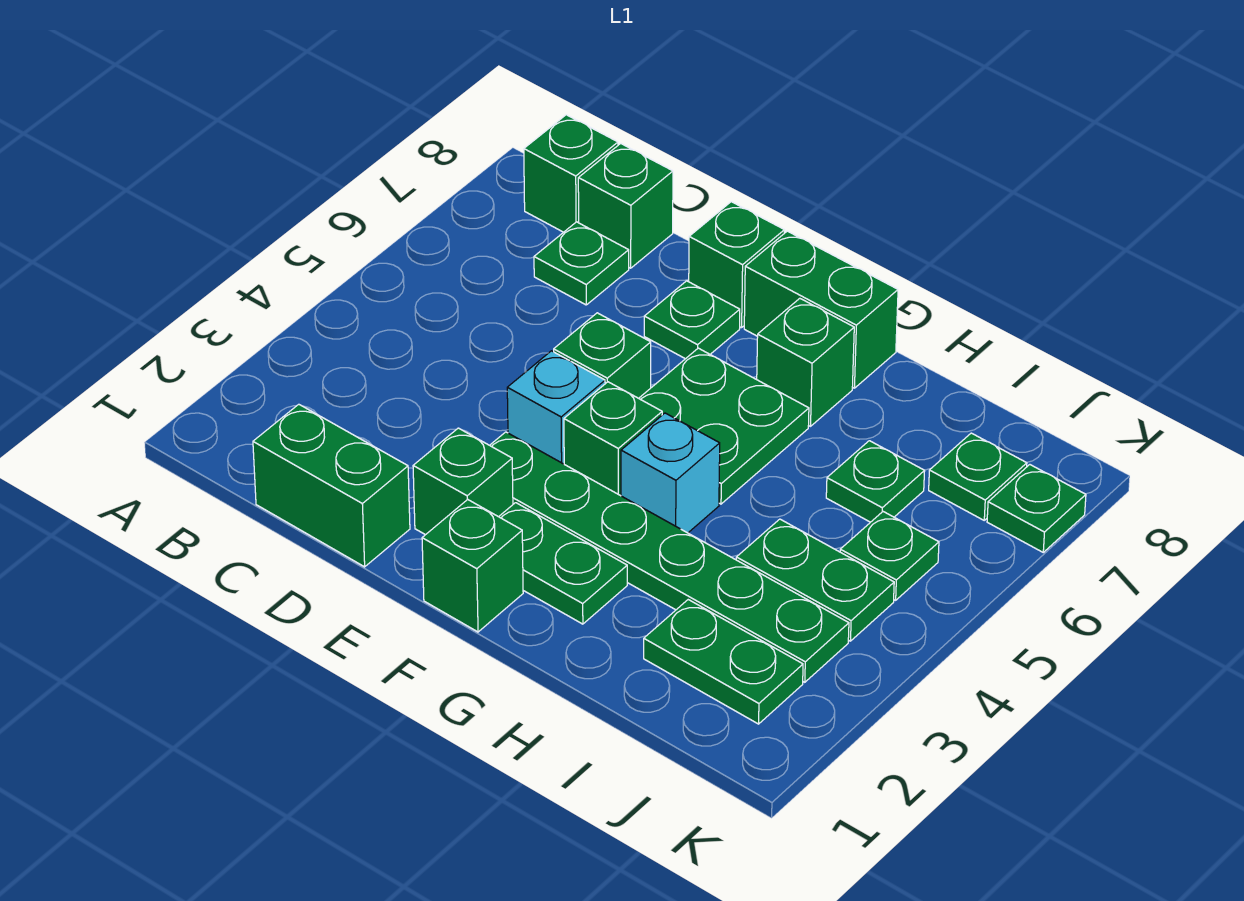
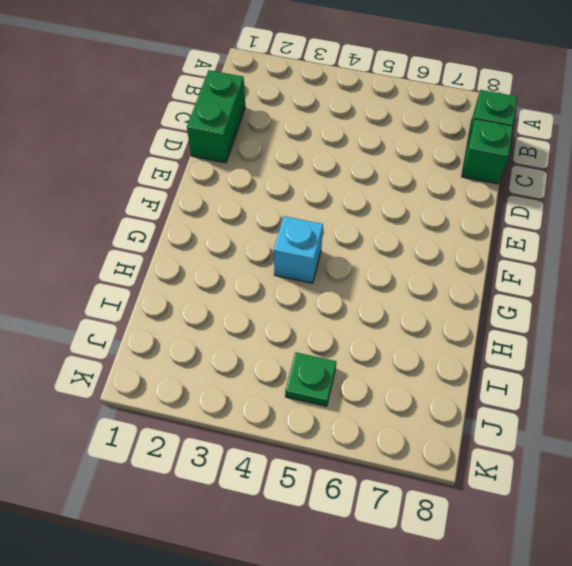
none -> green plate C7 level 1
none -> green brick E2 level 1
none -> green plate E3:J3 level 1

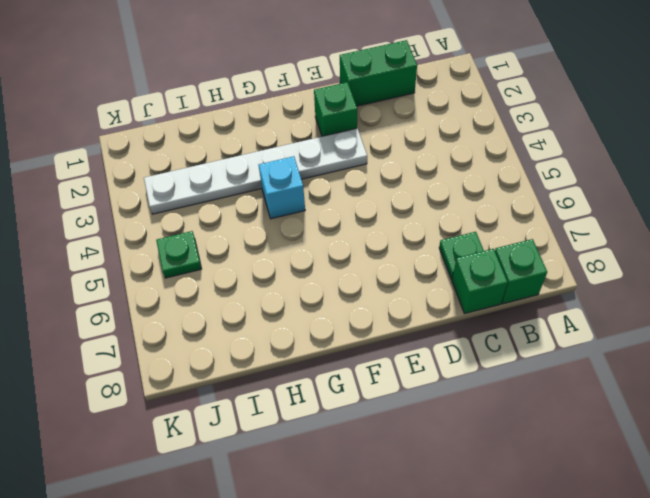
white plate E3:J3 level 1 -> green plate E3:J3 level 1
none -> cyan brick E4 level 1
none -> green brick E5 level 1
none -> green plate E7 level 1

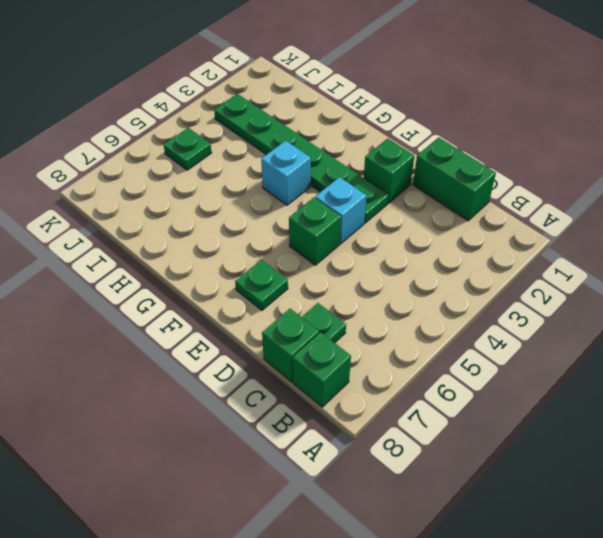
none -> green brick E8 level 1
none -> green brick F1 level 1
none -> green plate F2:G2 level 1

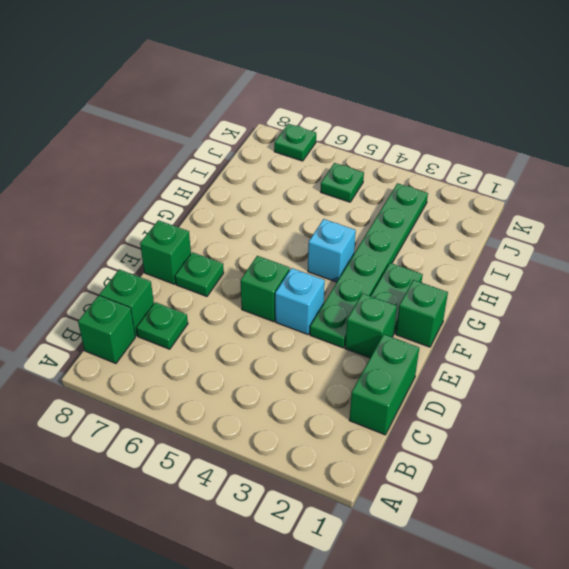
none -> green brick F4 level 1
none -> green plate F5:G6 level 1
none -> green brick F8:G8 level 1

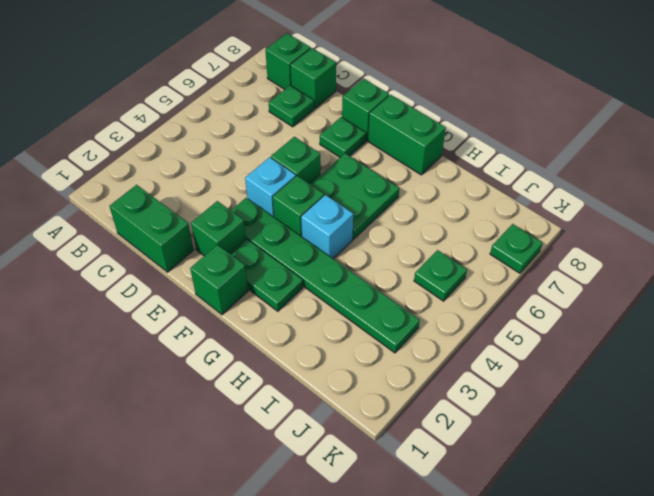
none -> green brick G7 level 1
none -> green plate I2:J2 level 1
none -> green plate I4:J4 level 1

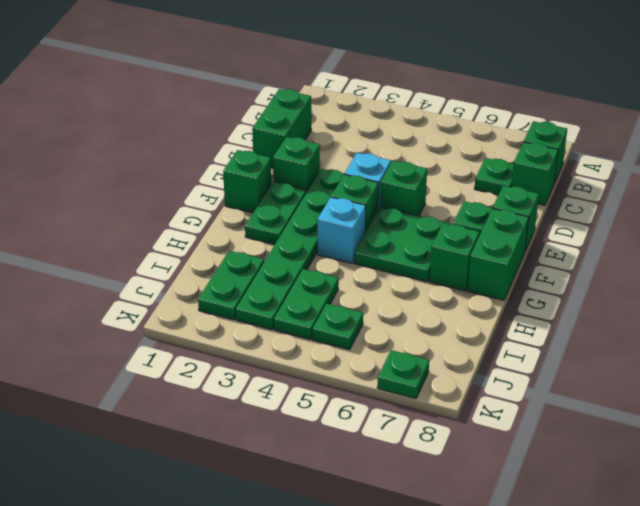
none -> green plate I6 level 1
none -> green plate J7 level 1

